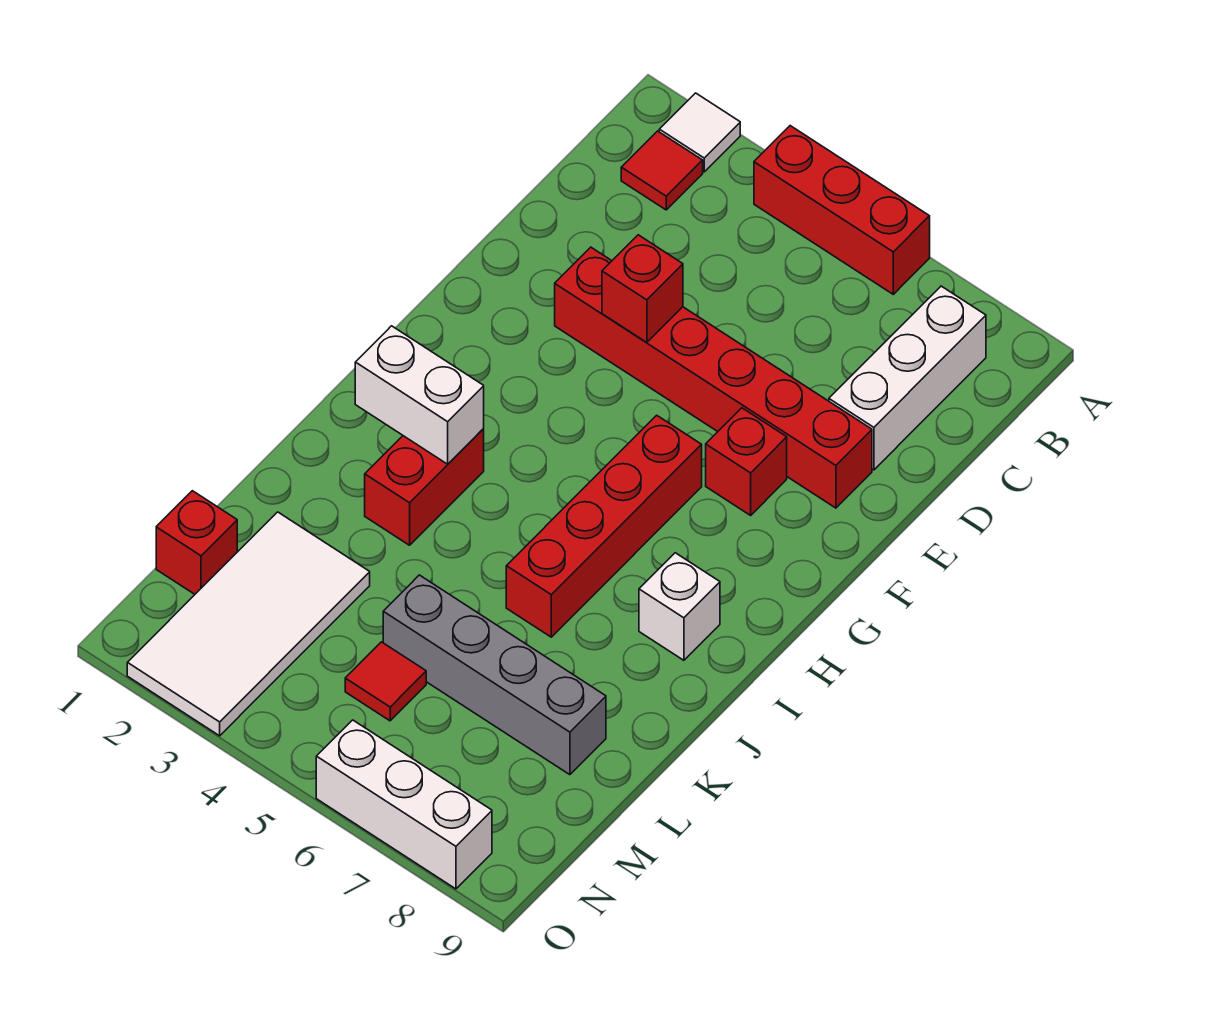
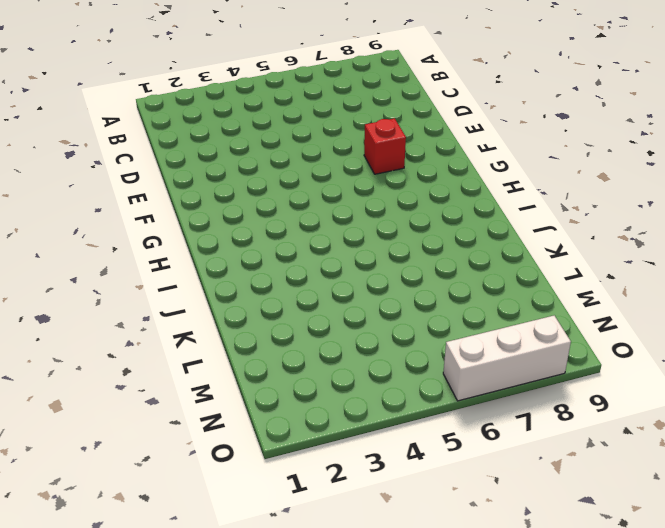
none -> white tile A2 level 1
none -> red brick A4:A6 level 1
none -> red tile B2 level 1

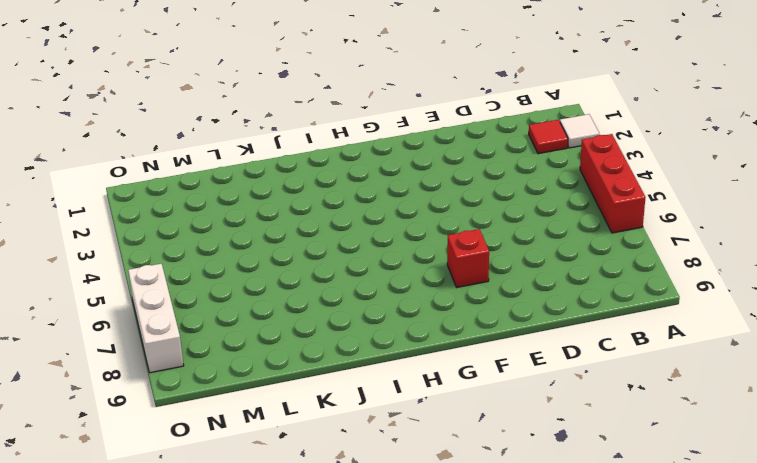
none -> white brick B8:D8 level 1
none -> red brick E3:E8 level 1
none -> red brick G6:J6 level 1

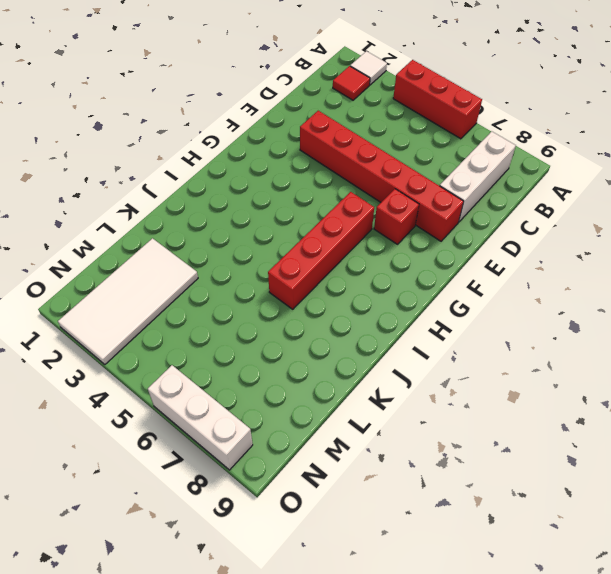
none -> red brick I3:J3 level 1
none -> white brick I8 level 1
none -> grey brick L5:L8 level 1

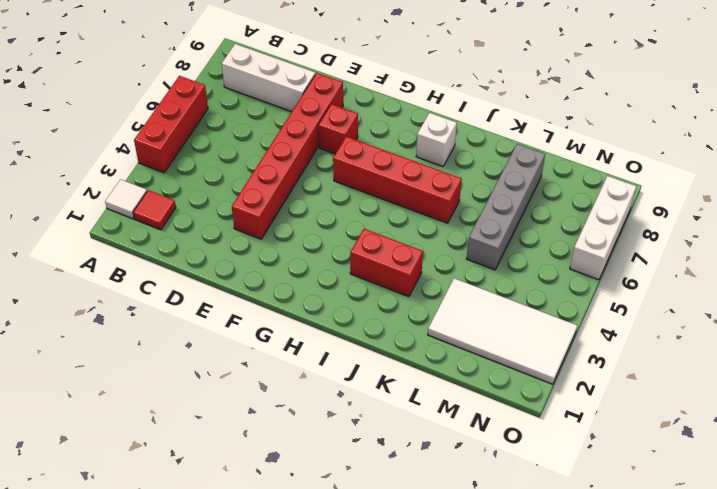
none -> red brick M1 level 1
none -> red tile M5 level 1
none -> red brick E4 level 2

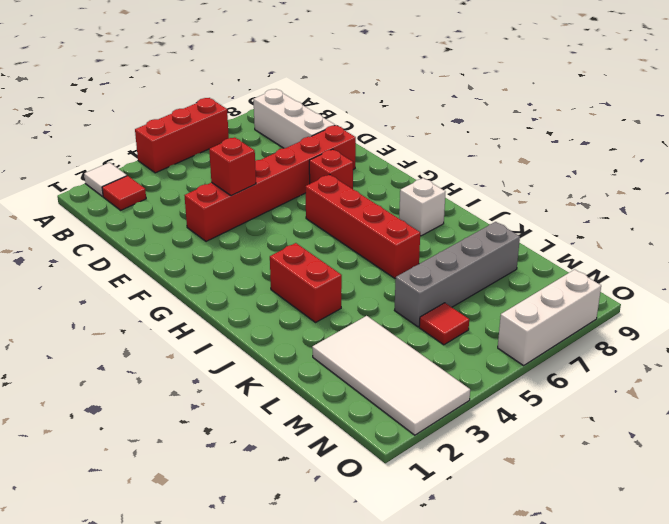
none -> red brick M1 level 1
none -> white brick I2:I3 level 2

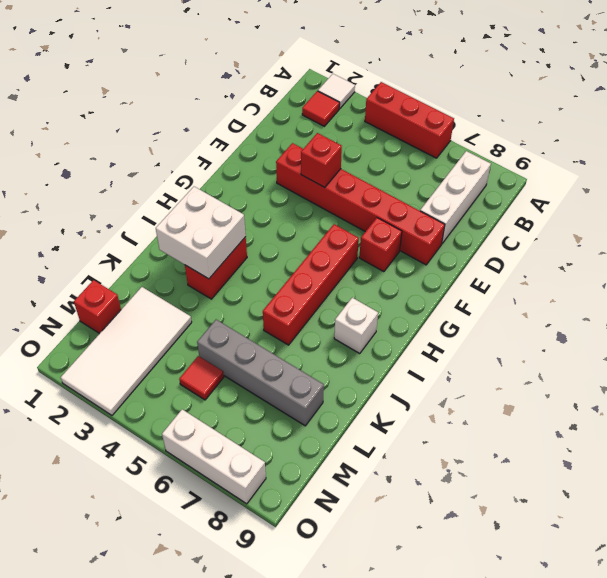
white brick I2:J3 level 2 -> white brick I2:I3 level 2

